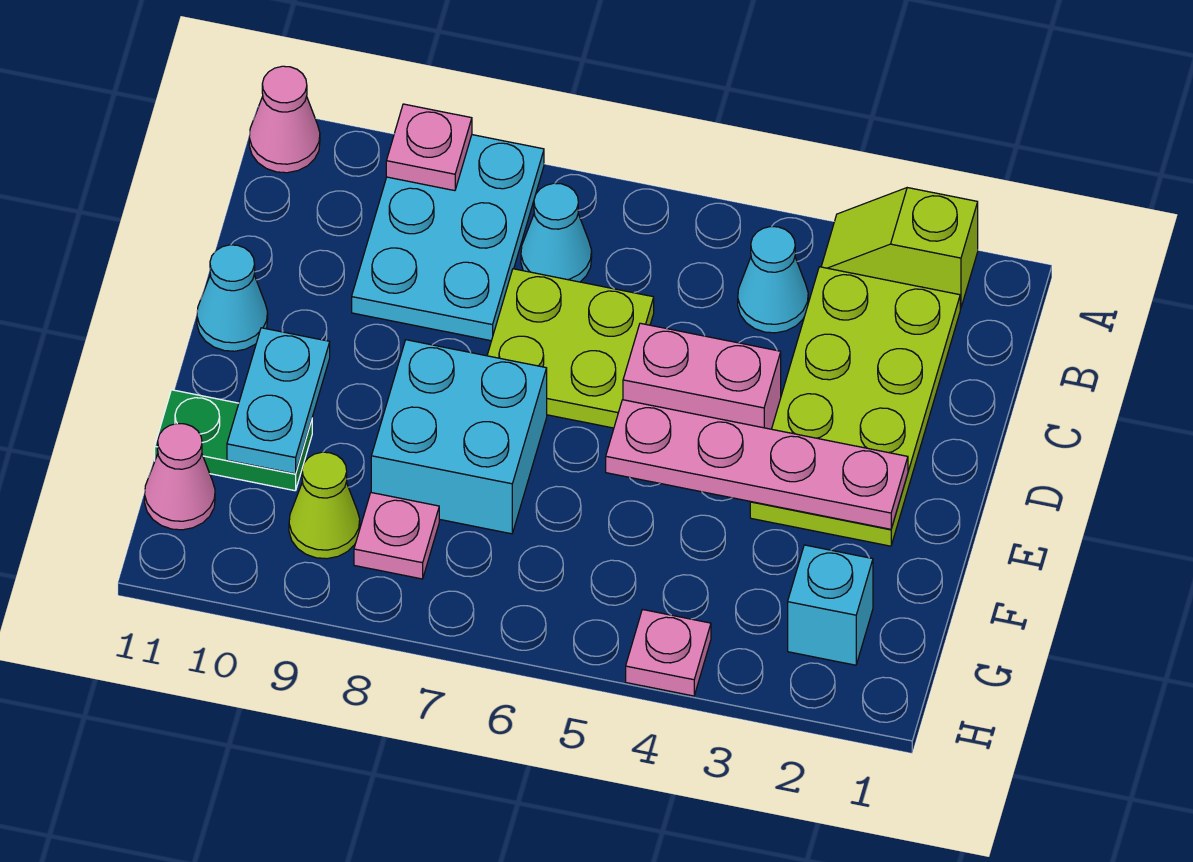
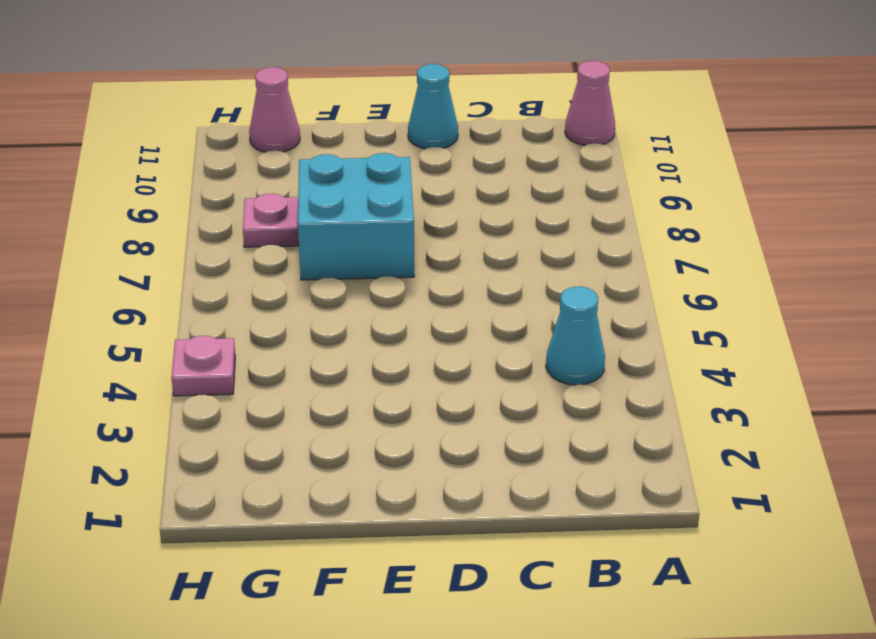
none -> lime slope A2:A3 level 1 top 2
none -> cyan plate A8:C9 level 1
none -> lime plate B2:E3 level 1

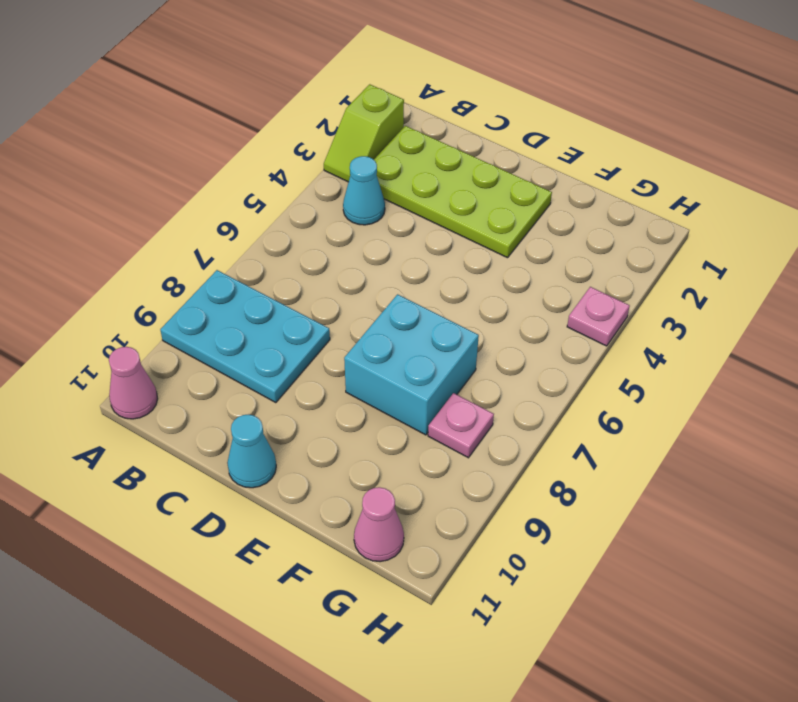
none -> cyan cone B7 level 1
none -> lime plate C6:D7 level 1
none -> pink brick D4:D5 level 1

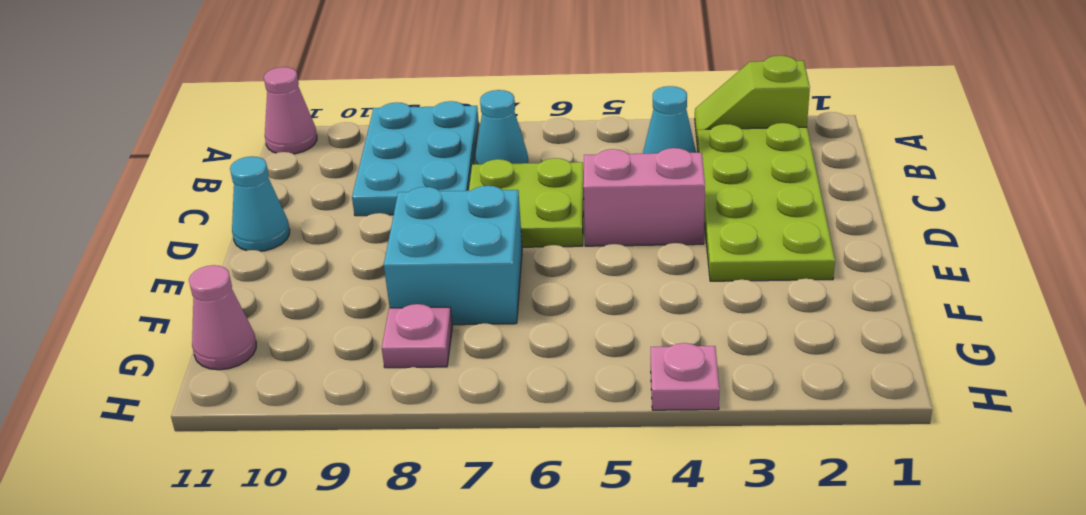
none -> green plate F10:F11 level 1
none -> cyan brick G2 level 1
none -> lime cone G9 level 1

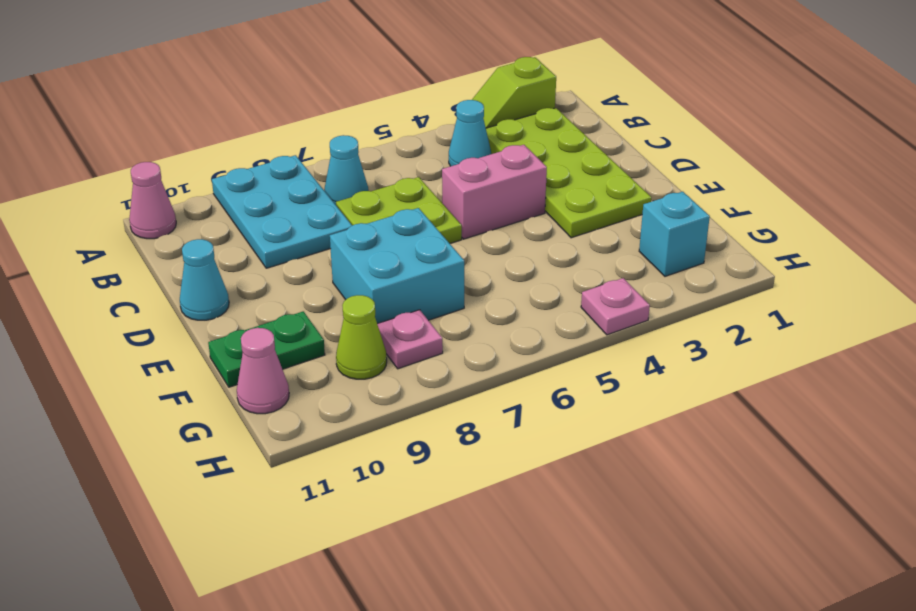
none -> pink plate A9 level 2
none -> pink plate E2:E5 level 2
none -> cyan plate E10:F10 level 2

